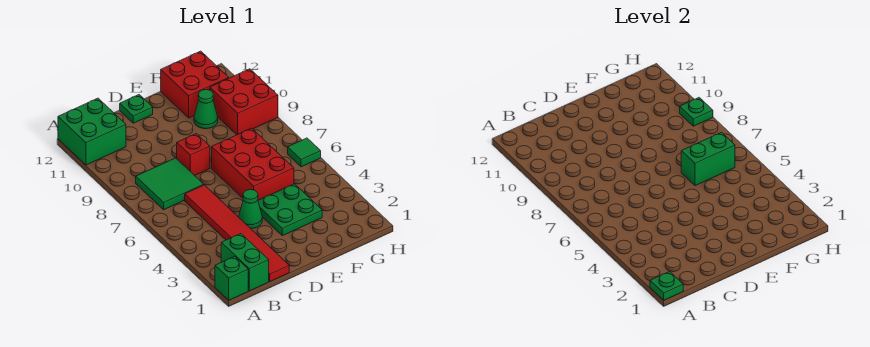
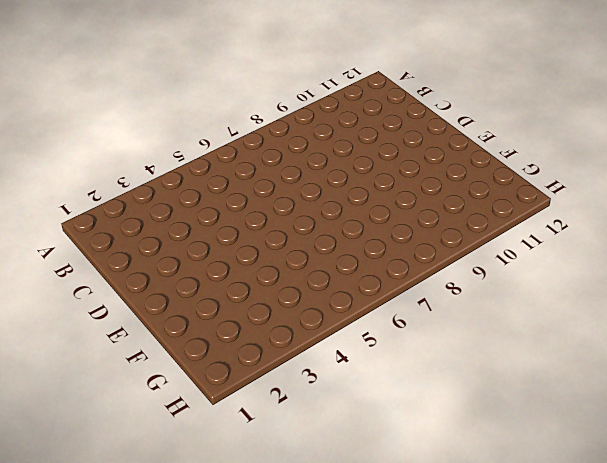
none -> green brick A1 level 1
none -> green brick A11:B12 level 1
none -> green brick B1:B2 level 1

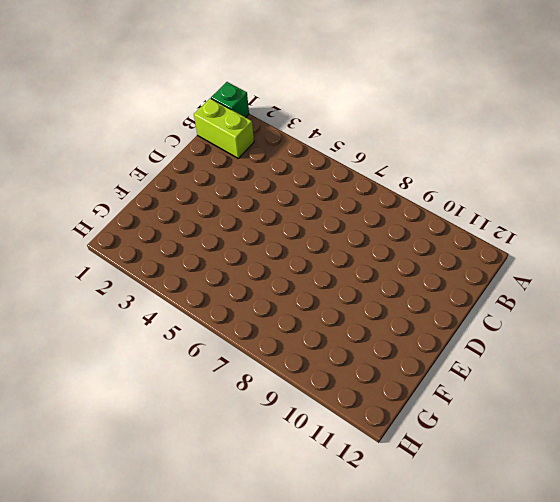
lime brick B1:B2 level 1 -> green brick B1:B2 level 1
none -> green brick A11:B12 level 1
none -> green tile B7:C8 level 1
none -> red tile C1:C6 level 1

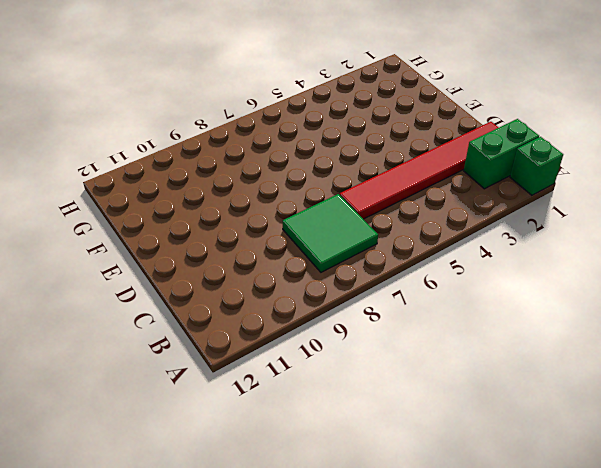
none -> green brick A11:B12 level 1
none -> green cone D4 level 1
none -> red brick D8 level 1

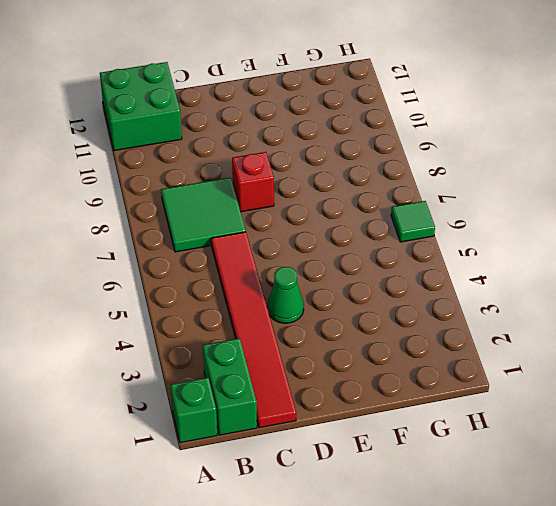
none -> green plate D12 level 1
none -> green plate E3:F4 level 1
none -> red brick E5:F7 level 1

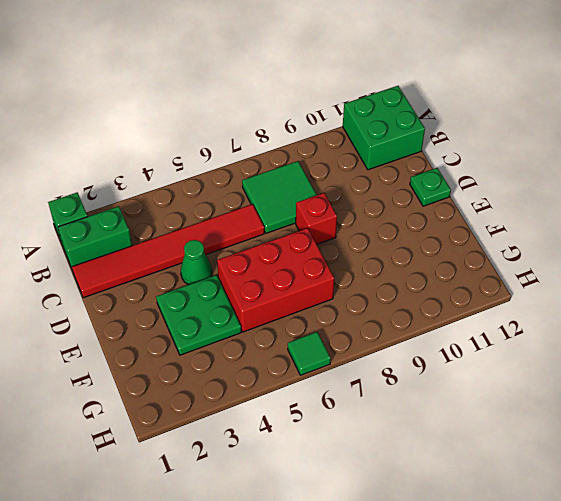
none -> green cone F10 level 1
none -> red brick F11:G12 level 1
none -> red brick G9:H10 level 1

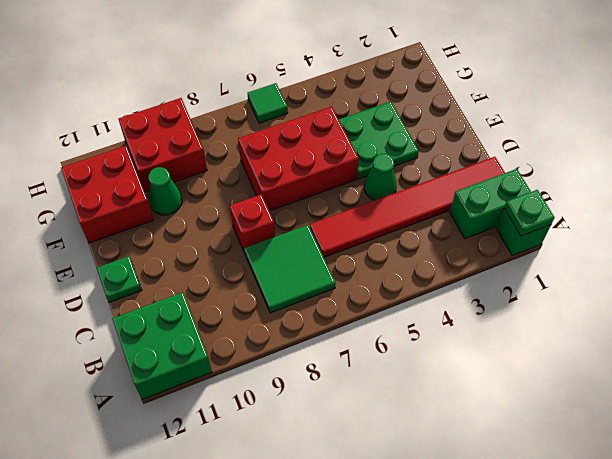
none -> green brick F6:G6 level 2
none -> green plate H9 level 2

